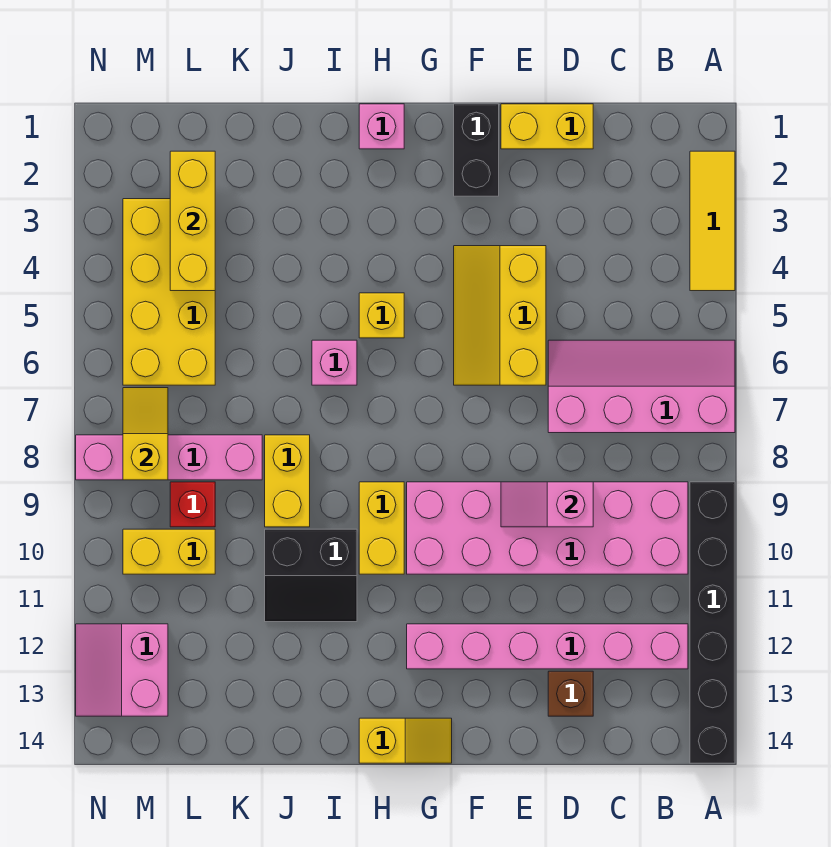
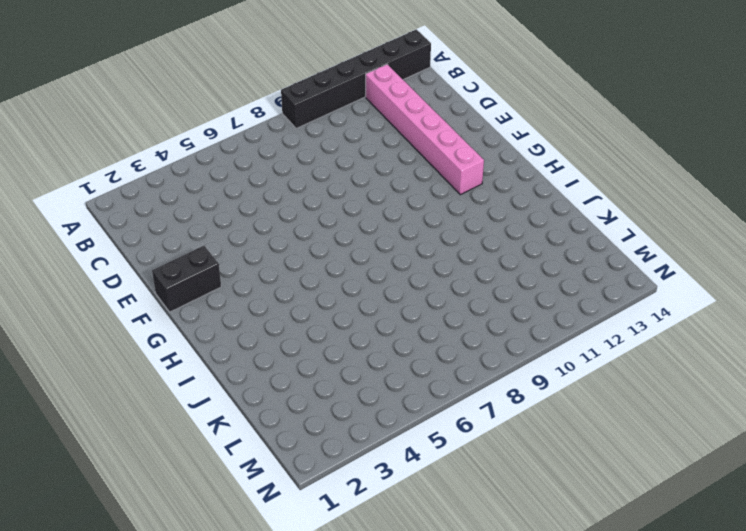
none -> yellow tile A2:A4 level 1
none -> pink slope A6:D7 level 1 top 7
none -> pink brick B9:G10 level 1

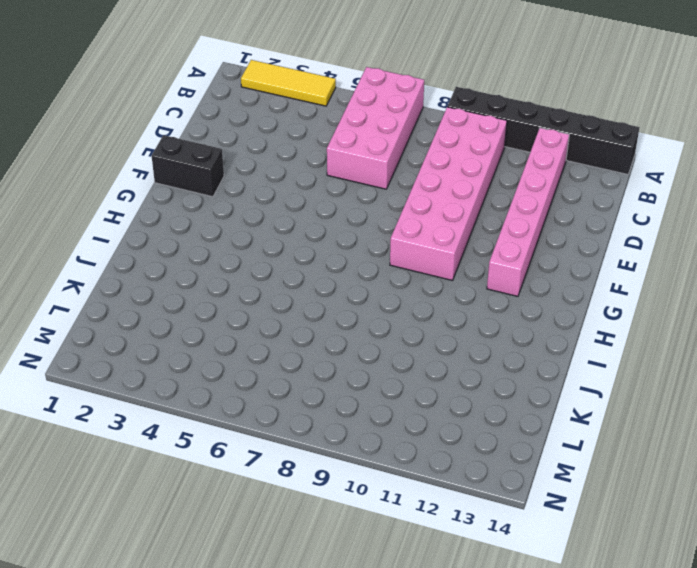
pink brick A6:D7 level 1 -> pink slope A6:D7 level 1 top 7
none -> yellow brick D1:E1 level 1
none -> brown brick D13 level 1
none -> yellow slope E4:F6 level 1 top E

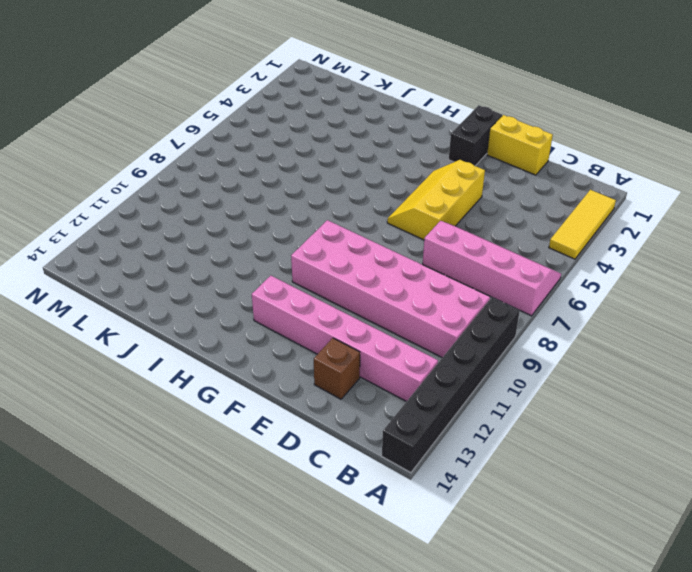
none -> yellow slope G14:H14 level 1 top H
none -> pink brick H1 level 1
none -> yellow brick H5 level 1

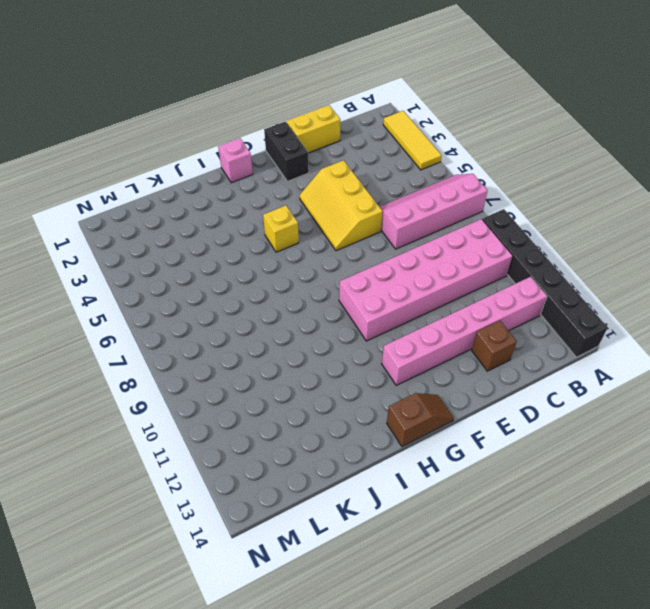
brown slope G14:H14 level 1 top H -> yellow slope G14:H14 level 1 top H
none -> yellow brick H9:H10 level 1
none -> pink brick I6 level 1
none -> black slope I10:J11 level 1 top 10

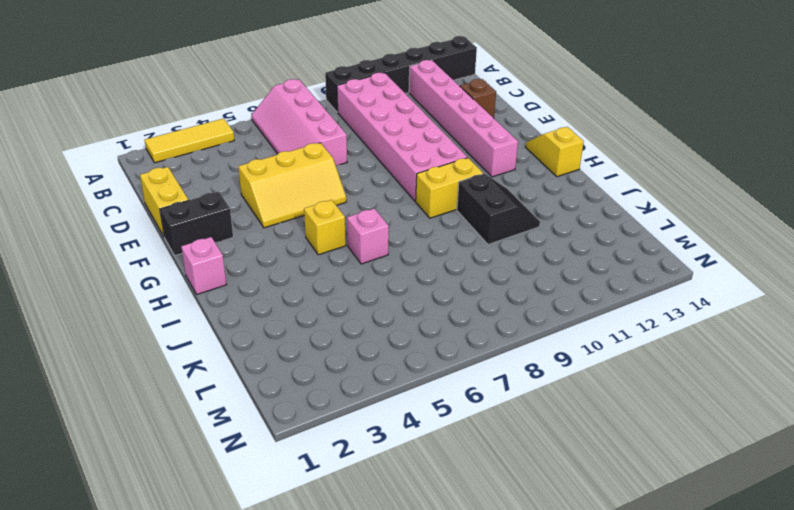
none -> yellow brick J8:J9 level 1
none -> pink brick K8:N8 level 1
none -> yellow brick L3:M6 level 1

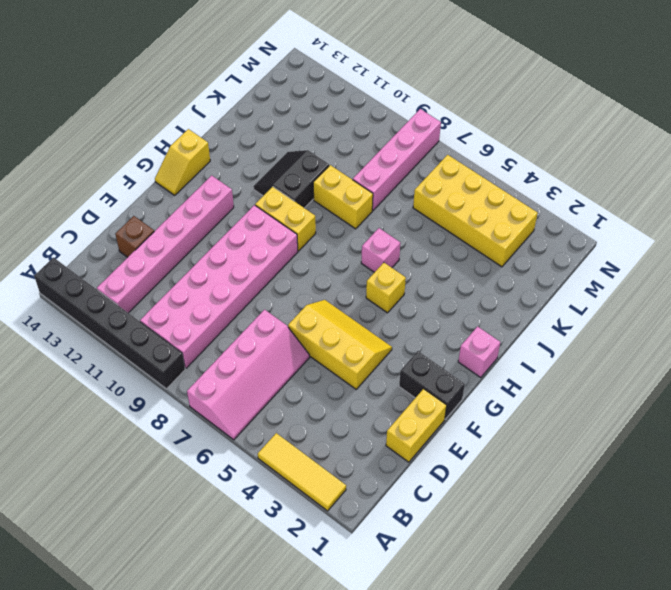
none -> red brick L9 level 1
none -> yellow brick L10:M10 level 1
none -> pink slope M12:N13 level 1 top M

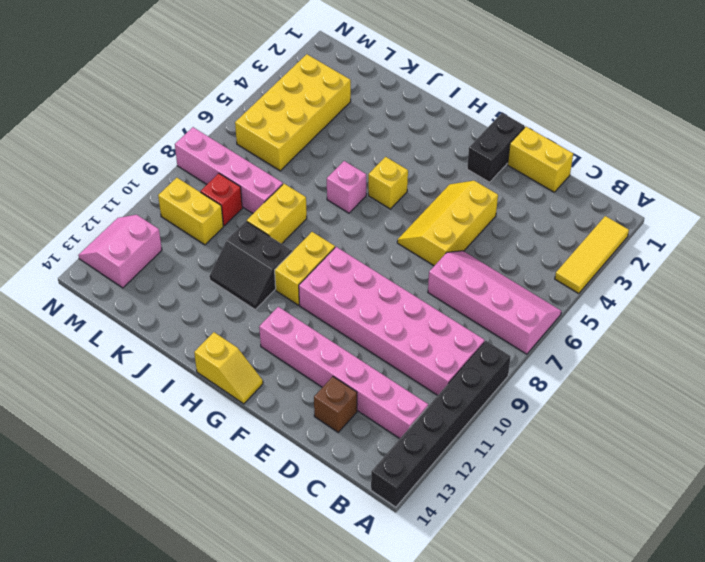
none -> pink brick H1 level 1
none -> pink slope D9:E9 level 2 top D
none -> yellow brick L2:L4 level 2

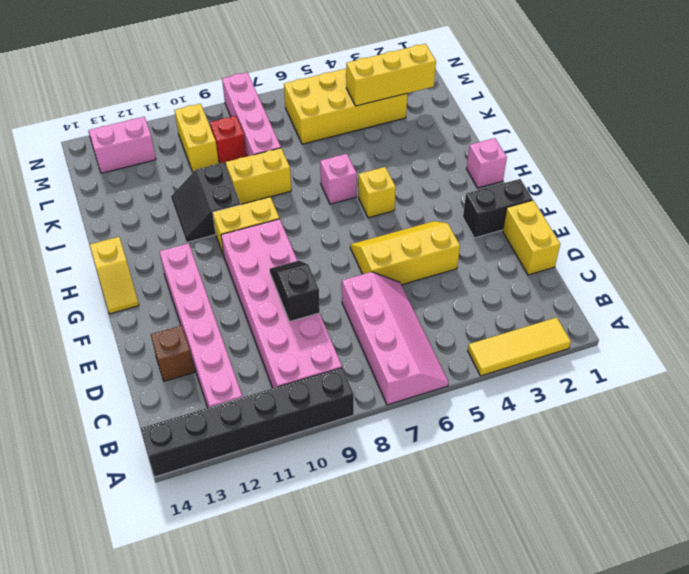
black slope D9:E9 level 2 top D -> pink slope D9:E9 level 2 top D
none -> yellow slope M7:M8 level 2 top 8

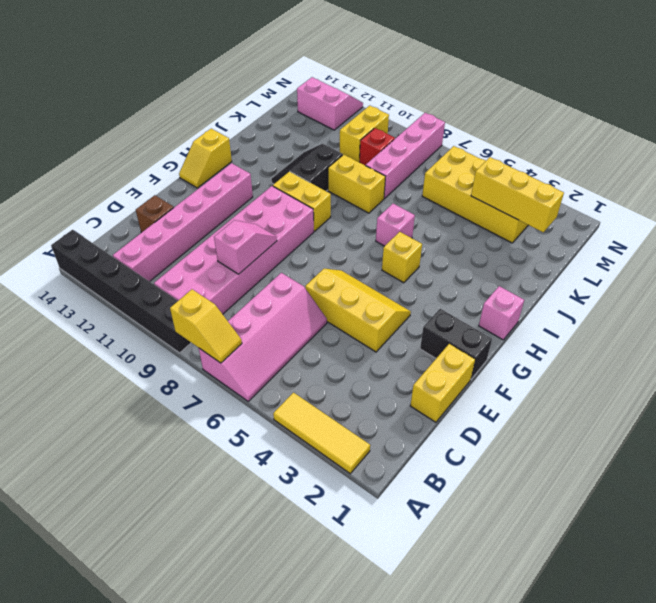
yellow slope A7:A8 level 2 top 8 -> yellow slope M7:M8 level 2 top 8

